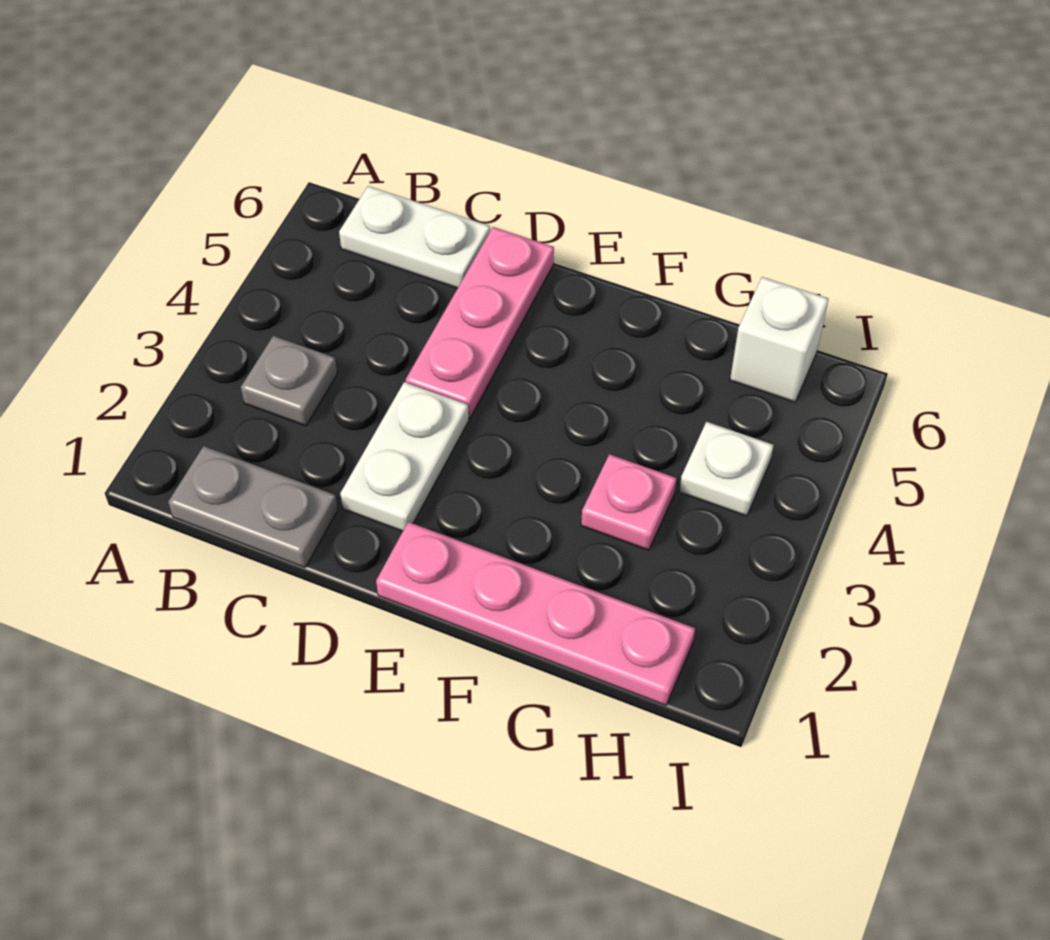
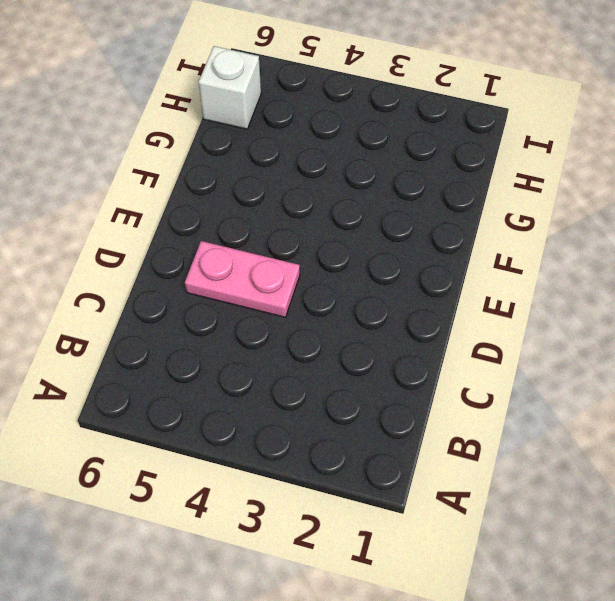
pink plate D4:D5 level 1 -> pink plate D4:D6 level 1
none -> grey plate B1:C1 level 1
none -> grey plate B3 level 1

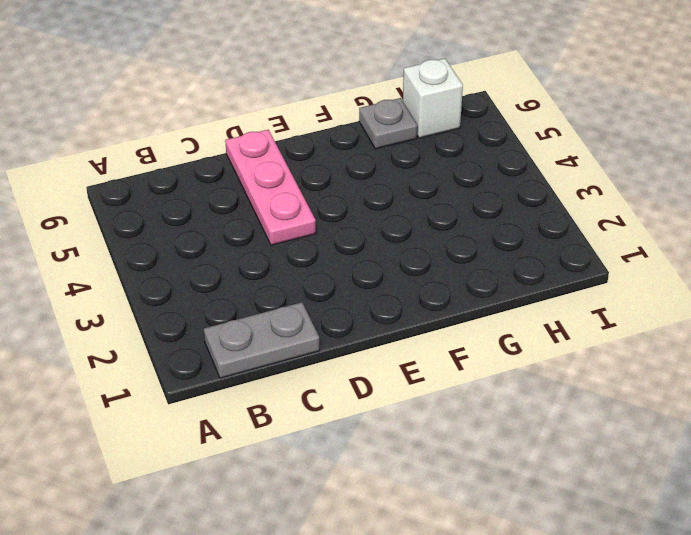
grey plate G6 level 1 -> grey plate B3 level 1
none -> white plate B6:C6 level 1
none -> white plate D2:D3 level 1

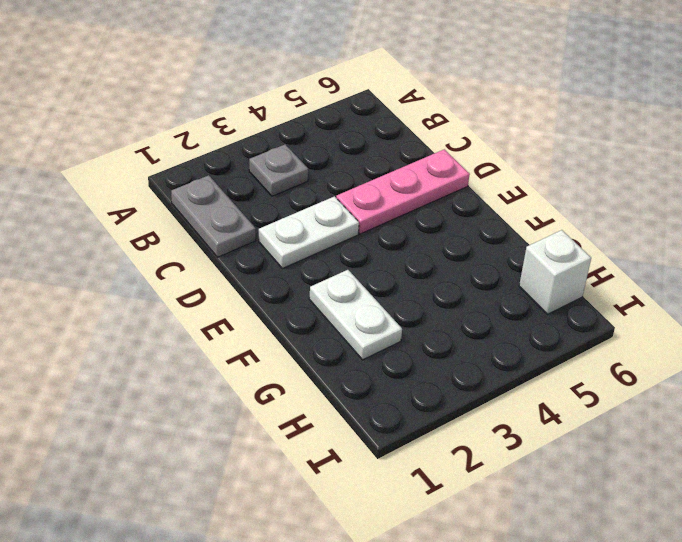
white plate F2:G2 level 1 -> white plate B6:C6 level 1
none -> pink plate E1:H1 level 1
none -> pink plate G3 level 1

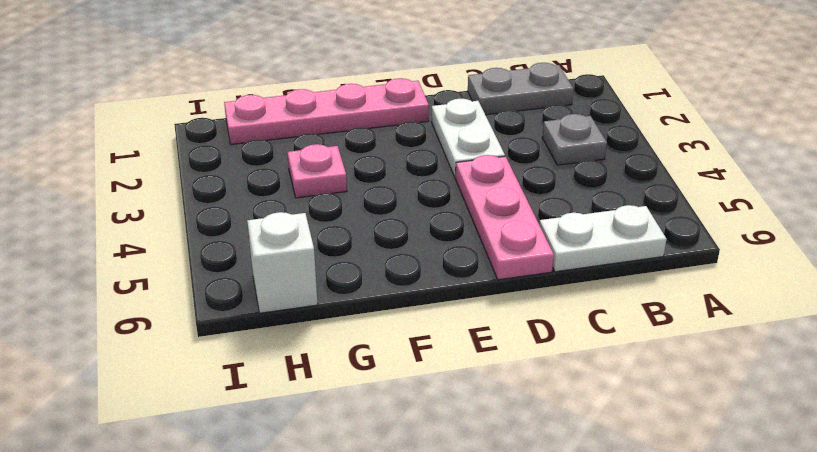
none -> white plate H4 level 1

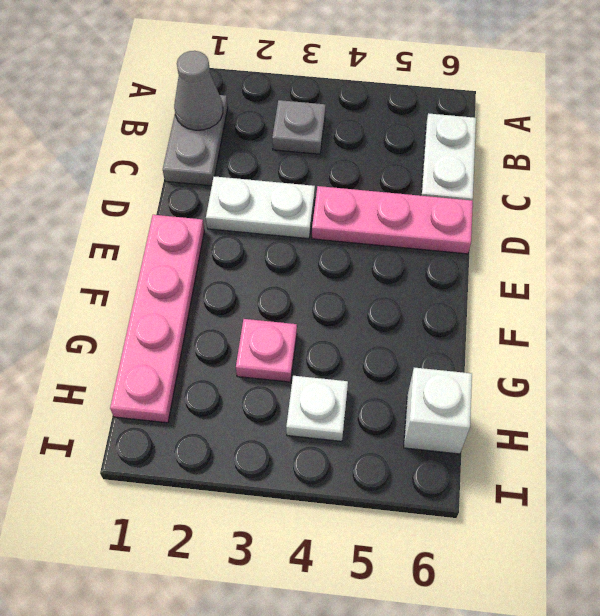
grey cone B1 level 2 -> none

